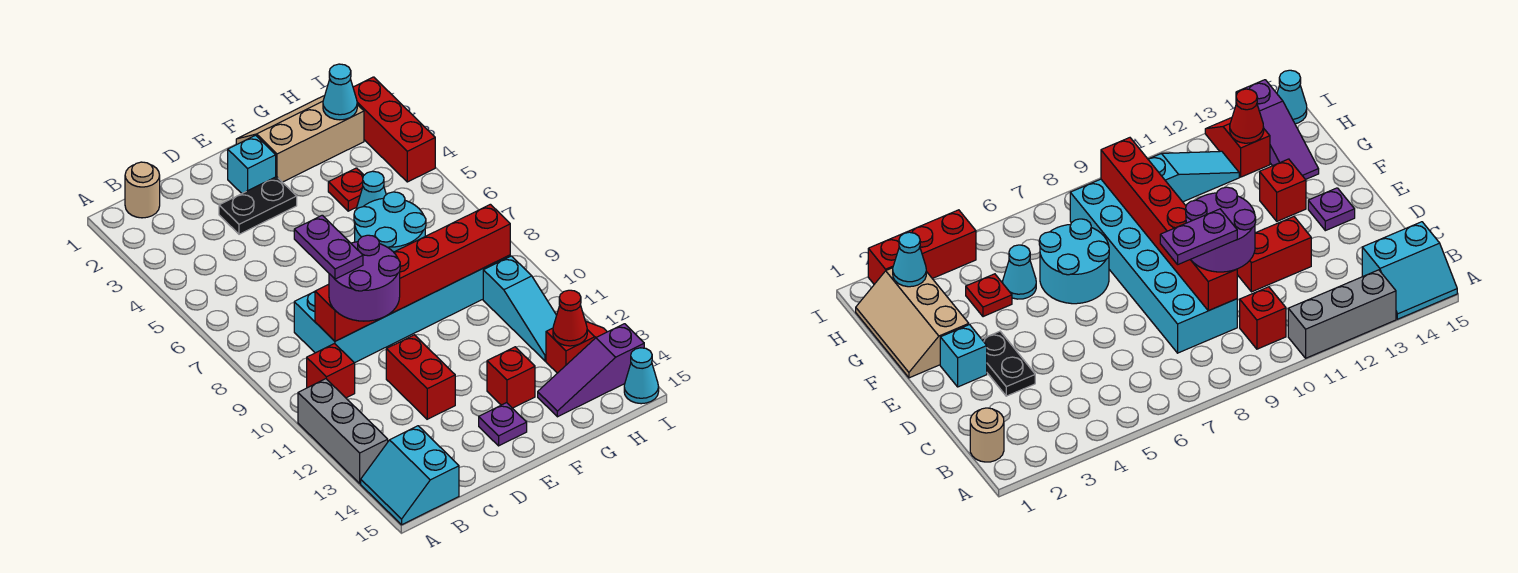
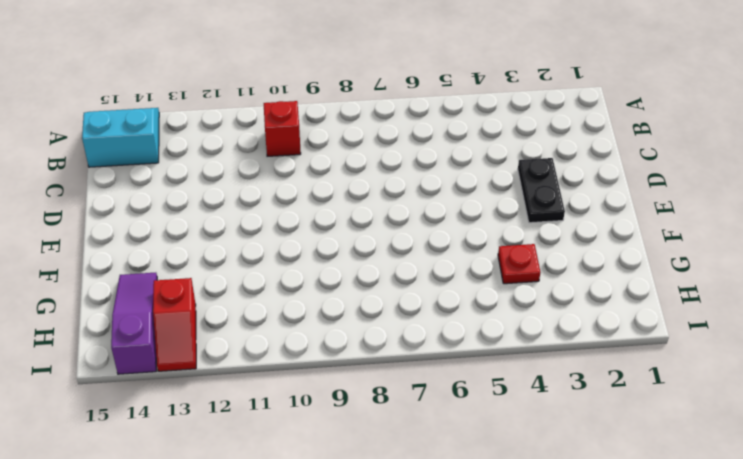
none -> grey brick A11:A13 level 1
none -> tan round brick B1 level 1
none -> cyan brick C8:H9 level 1

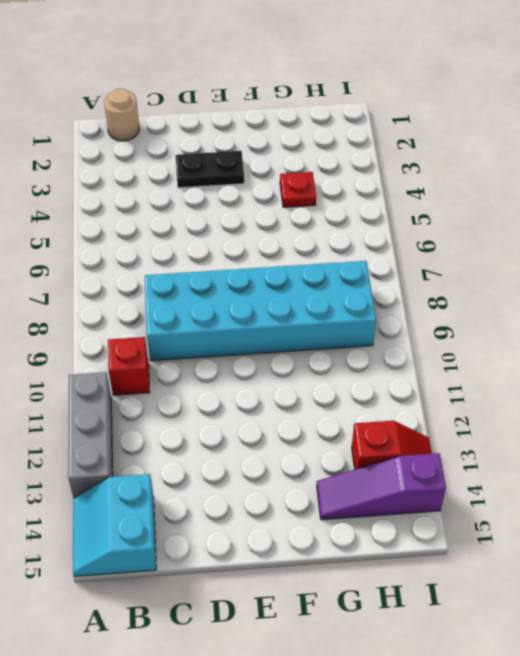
none -> red brick D11:D12 level 1
none -> cyan brick E2 level 1
none -> purple plate E14 level 1

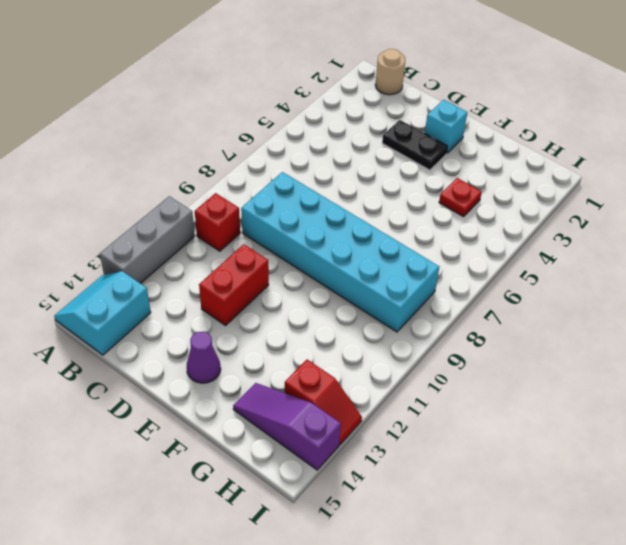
purple cone E14 level 1 -> purple plate E14 level 1
none -> tan slope F1:H2 level 1 top 2
none -> cyan round brick F6:G7 level 1
none -> red brick F13 level 1

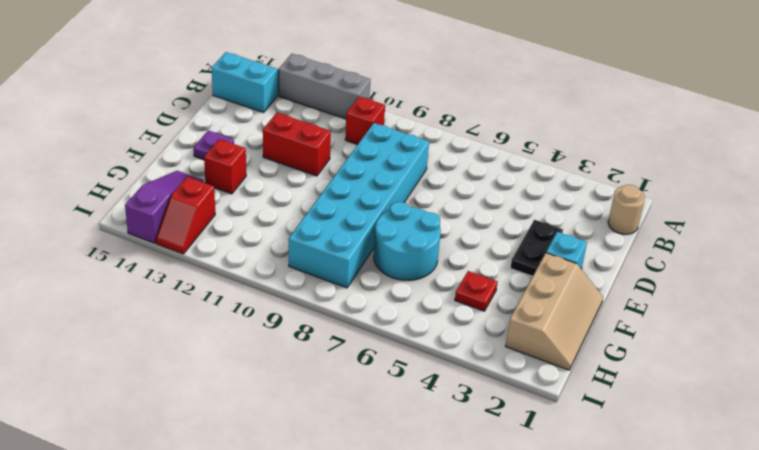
none -> cyan cone G5 level 1
none -> cyan slope H10:H12 level 1 top 10
none -> red brick I2:I4 level 1

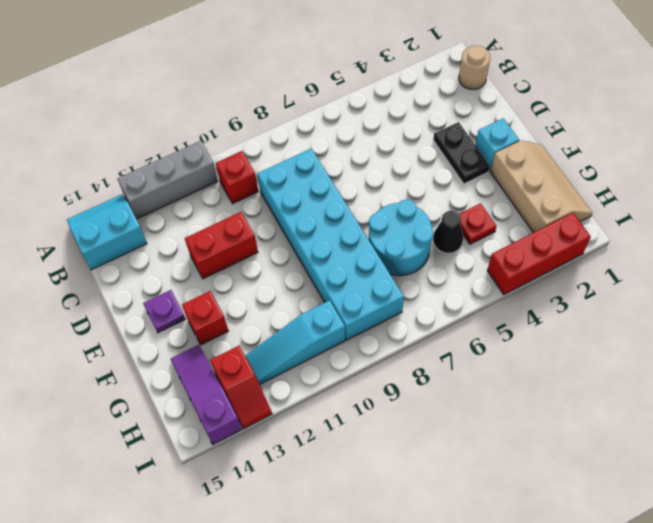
black cone G5 level 1 -> cyan cone G5 level 1
none -> cyan cone I15 level 1
none -> red brick C9:H9 level 2
none -> cyan cone H2 level 2

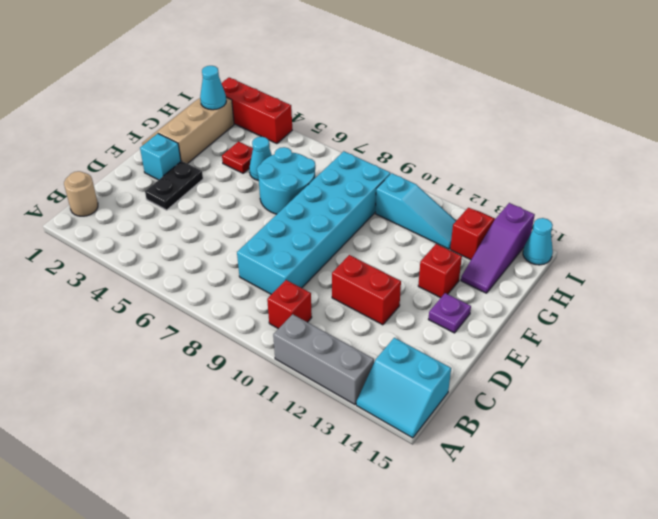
none -> red brick C9:H9 level 2
none -> red cone H13 level 2
none -> purple round brick C9:D10 level 3

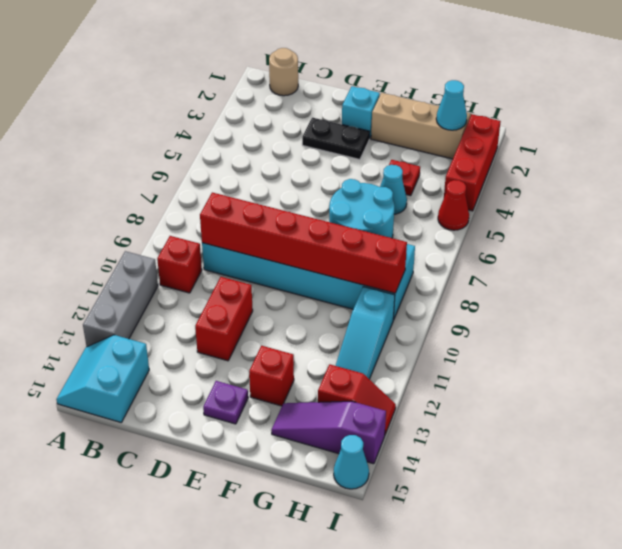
red cone I5 level 1 -> red cone H13 level 2
none -> purple round brick C9:D10 level 3
none -> purple plate C8:C9 level 4

